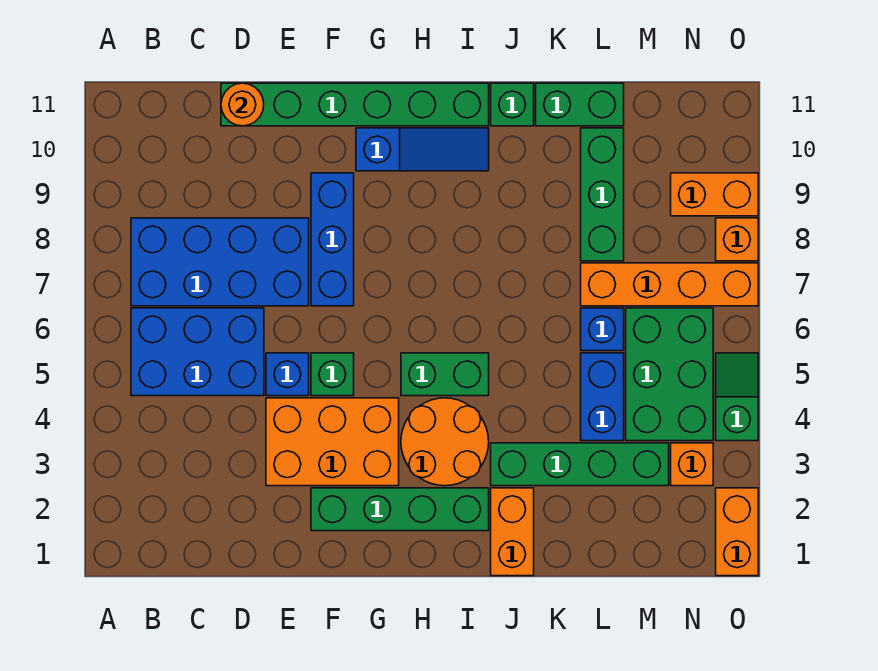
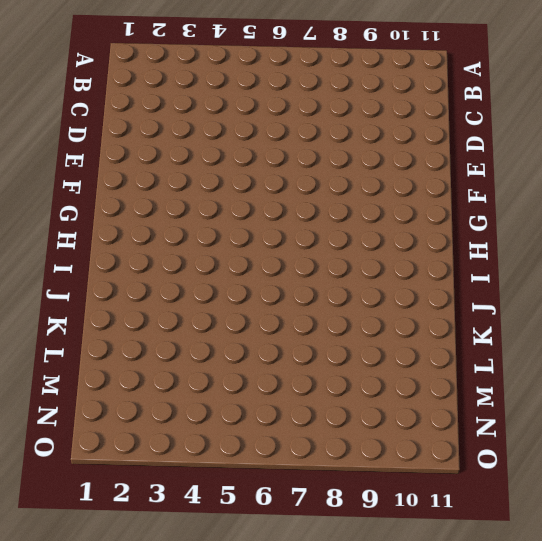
none -> blue brick B5:D6 level 1
none -> blue brick B7:E8 level 1
none -> green brick D11:I11 level 1

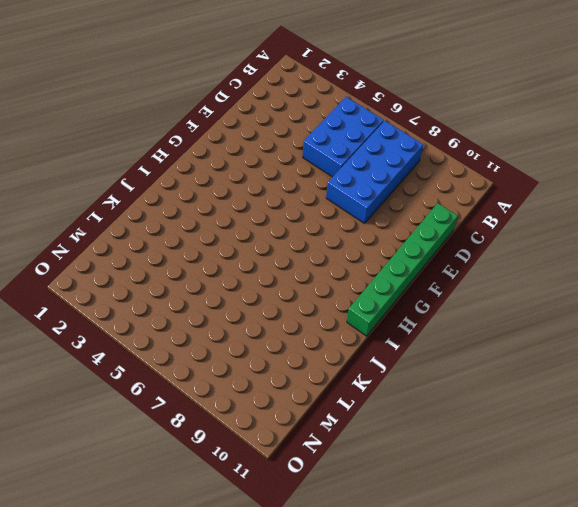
none -> orange brick E3:G4 level 1
none -> blue brick E5 level 1
none -> green brick F2:I2 level 1

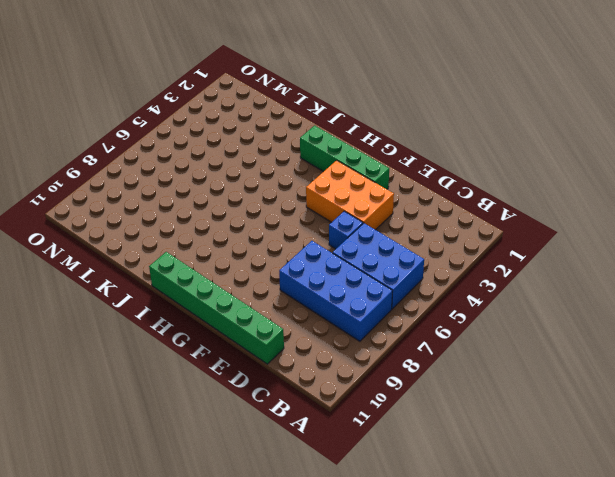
none -> green brick F5 level 1
none -> blue brick F7:F9 level 1
none -> blue slope G10:I10 level 1 top G

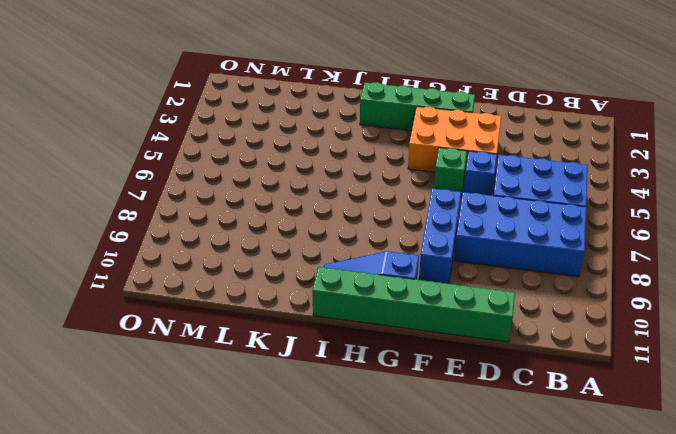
none -> orange round brick H3:I4 level 1
none -> green brick H5:I5 level 1
none -> orange brick J1:J2 level 1

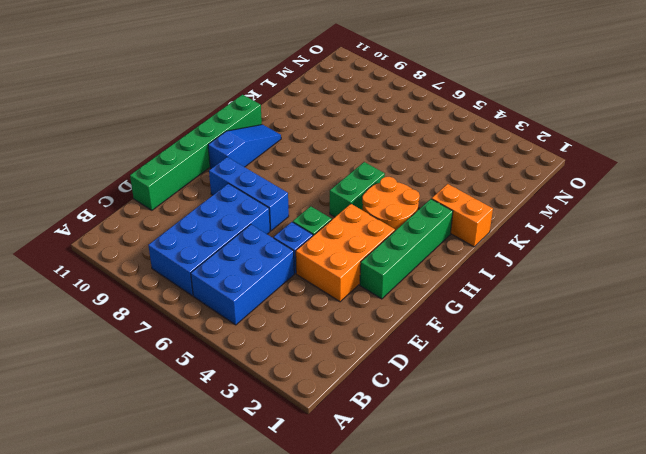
none -> green brick J3:M3 level 1
none -> green brick J11 level 1
none -> green brick K11:L11 level 1

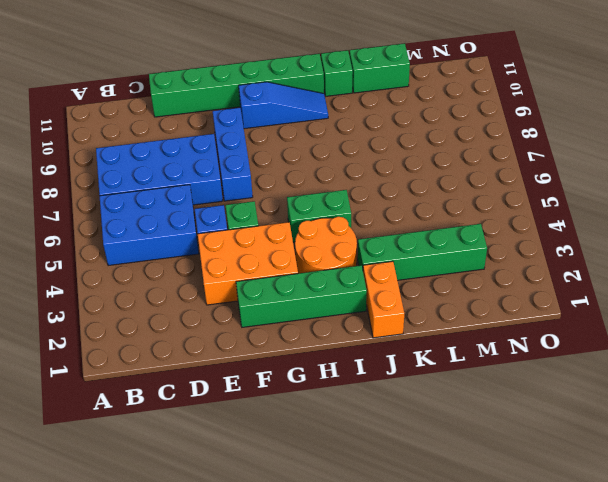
none -> blue brick L4:L5 level 1
none -> blue brick L6 level 1
none -> orange brick L7:O7 level 1

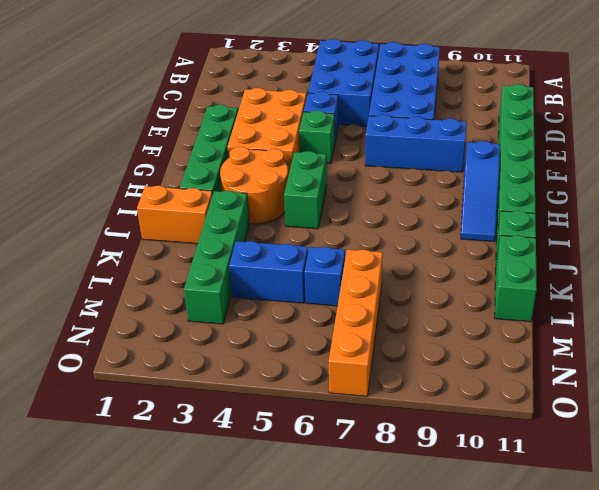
none -> green brick L8:L10 level 1
none -> green brick M4:N6 level 1
none -> orange brick N3 level 1

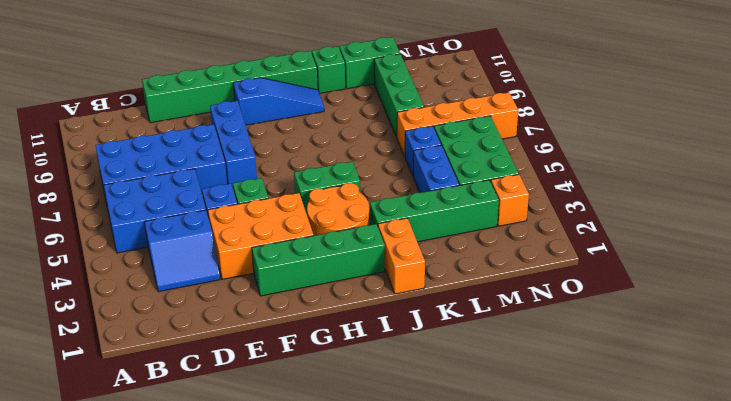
blue slope C3:D4 level 1 top 4 -> none
none -> orange brick N9:O9 level 1
none -> orange brick O1:O2 level 1
none -> green slope O4:O5 level 1 top 4

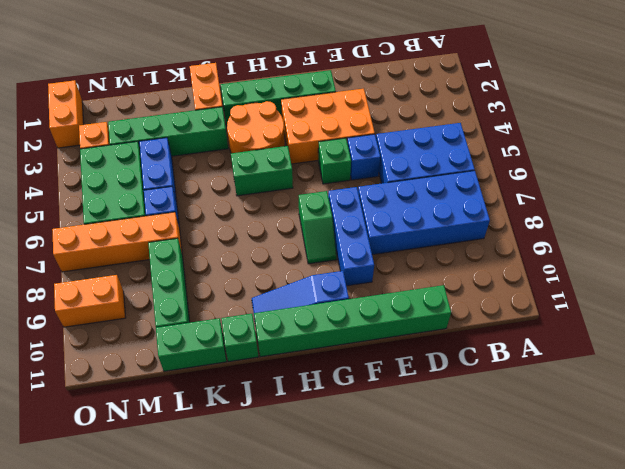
green slope G7:G8 level 1 top 7 -> green slope O4:O5 level 1 top 4
none -> orange brick O8 level 1
none -> orange round brick D11 level 2

